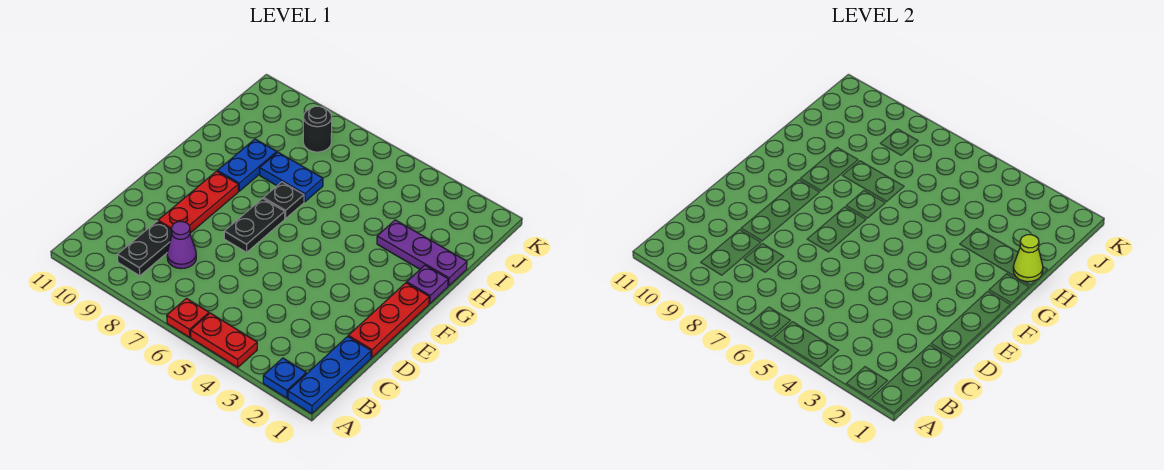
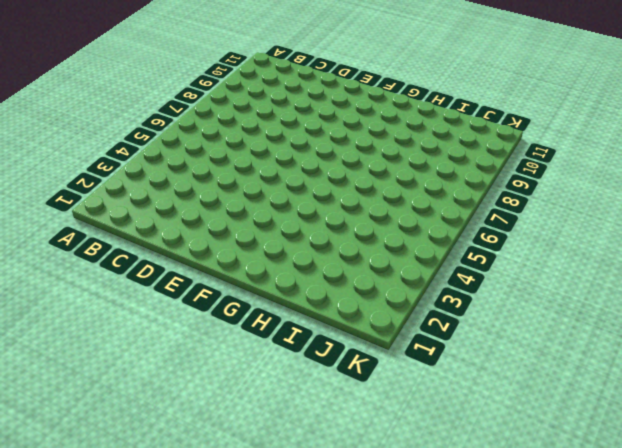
none -> blue plate A1:C1 level 1
none -> blue plate A2 level 1
none -> red plate A4:A5 level 1

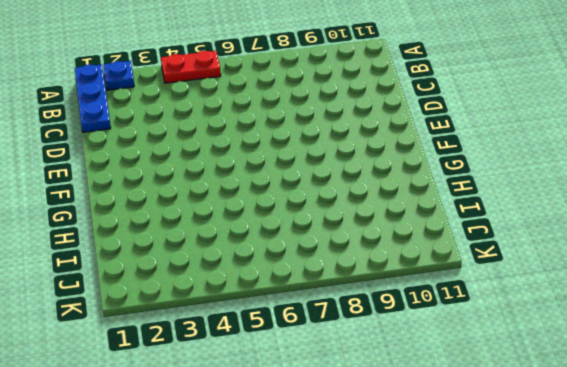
none -> red plate A6 level 1
none -> black plate B9:C9 level 1
none -> purple cone C8 level 1

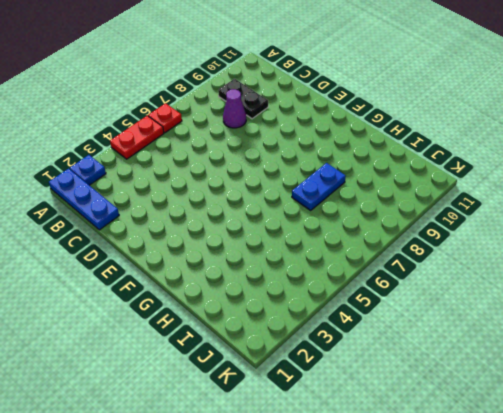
none -> red plate D1:F1 level 1
none -> red plate D9:F9 level 1
none -> black plate E7:F7 level 1

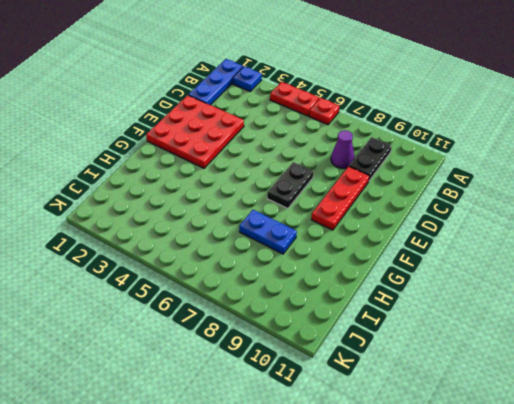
red plate D1:F3 level 1 -> red plate D1:F1 level 1
none -> purple plate G1 level 1
none -> black plate G7 level 1
none -> blue plate G9:H9 level 1

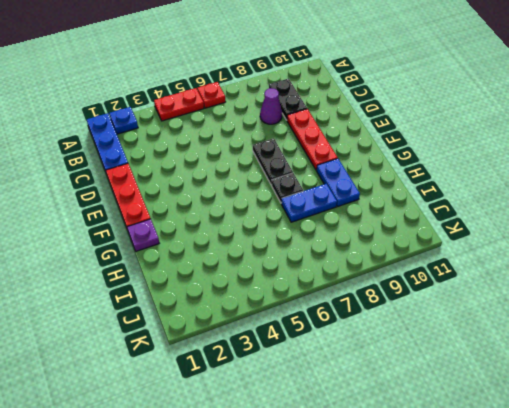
none -> purple plate H1:H3 level 1
none -> black round brick J8 level 1
none -> lime cone H1 level 2

